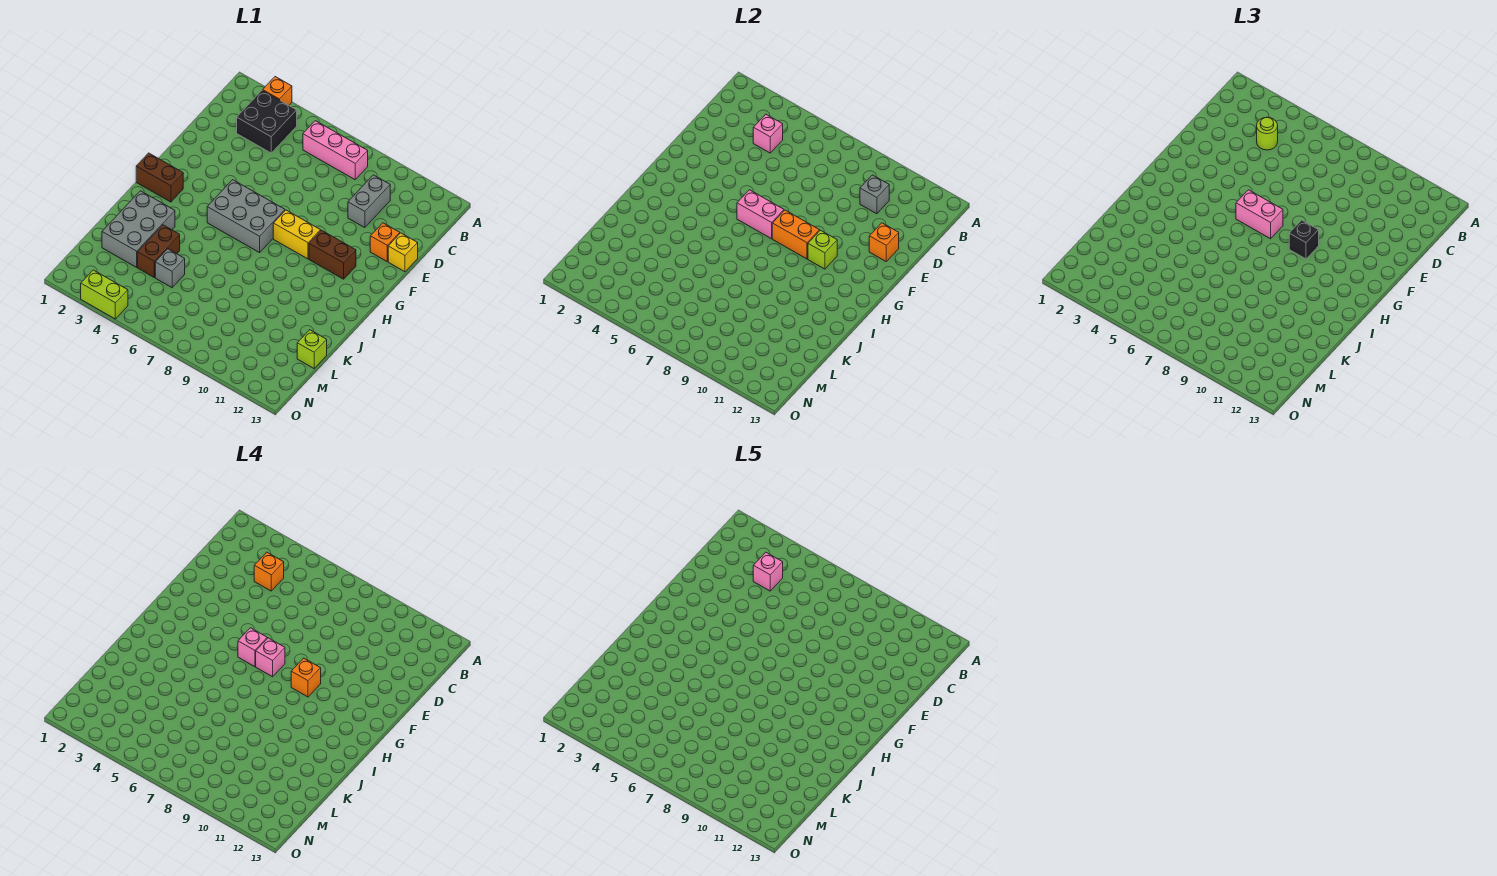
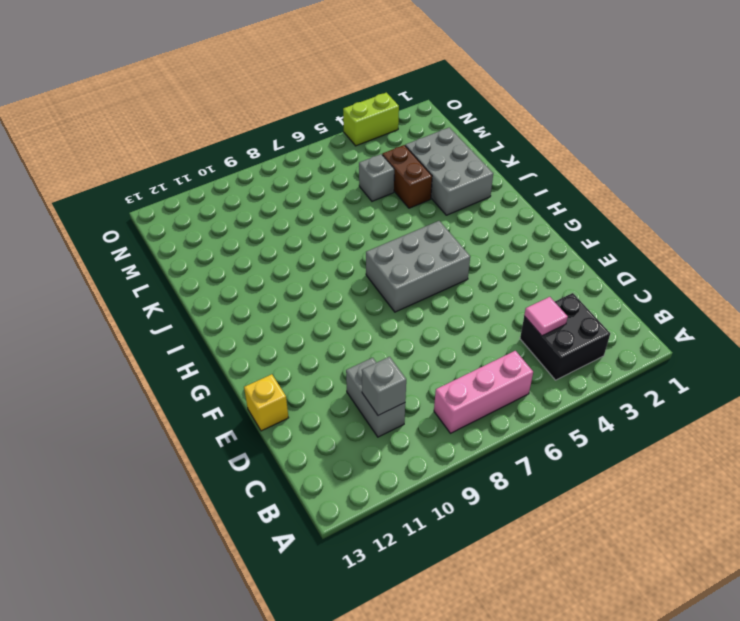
pink tile C4 level 2 -> pink brick C4 level 2
none -> orange brick A3 level 1
none -> orange brick E12 level 1
none -> yellow brick G8:G9 level 1

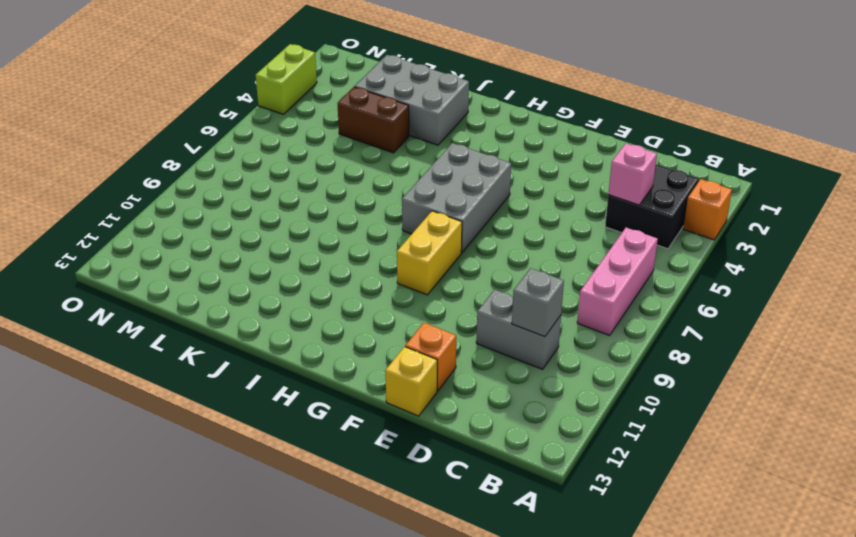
none -> brown brick G10:G11 level 1
none -> brown brick H1:H2 level 1
none -> grey brick L5 level 1

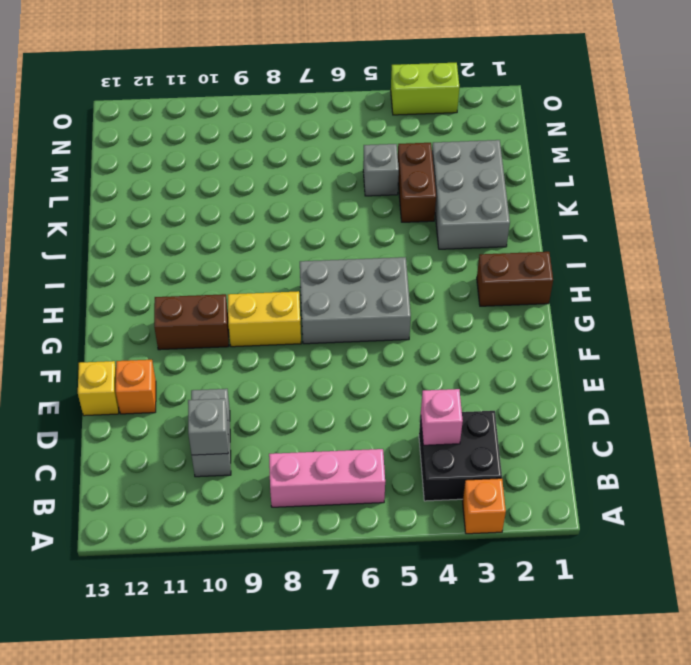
none -> lime brick L13 level 1
none -> orange brick E12 level 2
none -> pink brick G6:G7 level 2

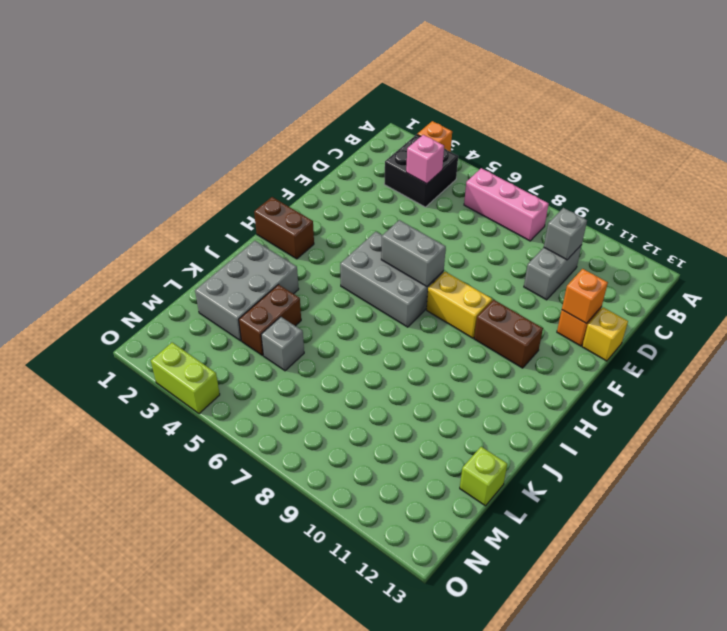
grey brick G6:G7 level 2 -> pink brick G6:G7 level 2
none -> orange brick G8:G9 level 2
none -> lime brick G10 level 2
none -> lime round brick C4 level 3

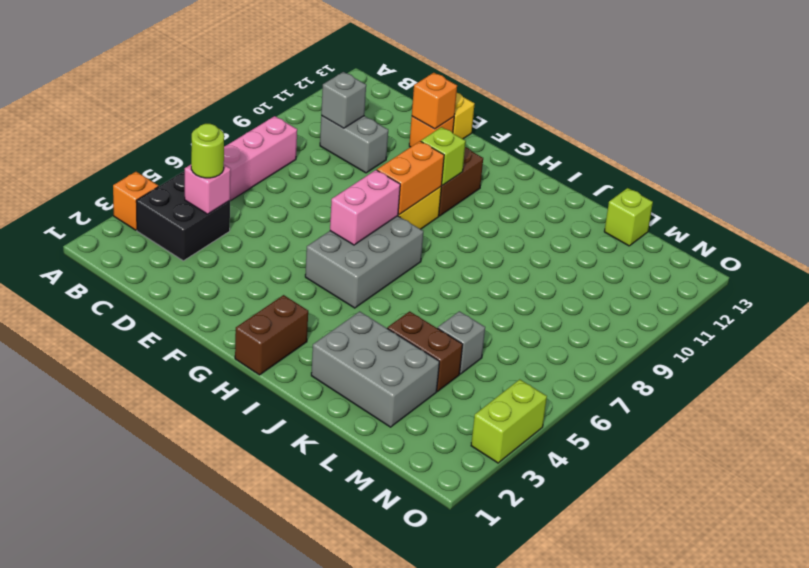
none -> pink brick G6:G7 level 3
none -> black brick G9 level 3
none -> orange brick C4 level 4

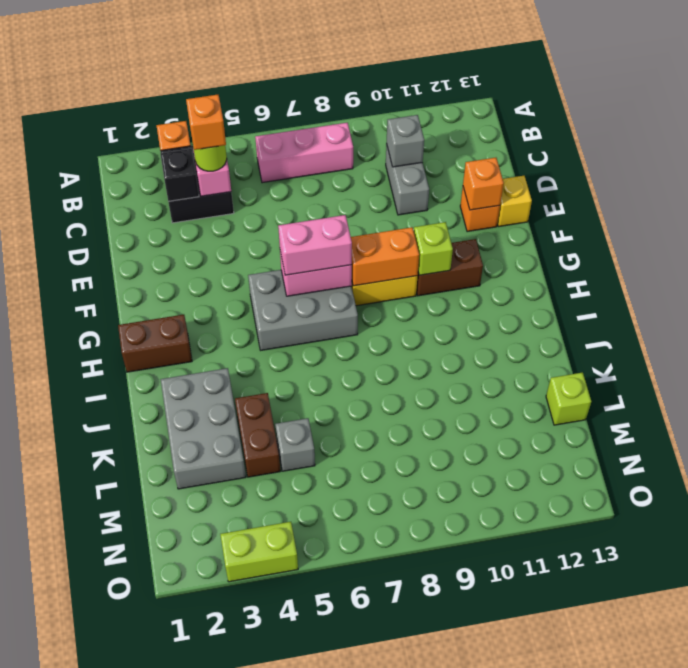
black brick C3 level 2 -> black brick G9 level 3
none -> pink brick G6 level 4
none -> pink brick G7 level 4
none -> orange brick G9 level 4

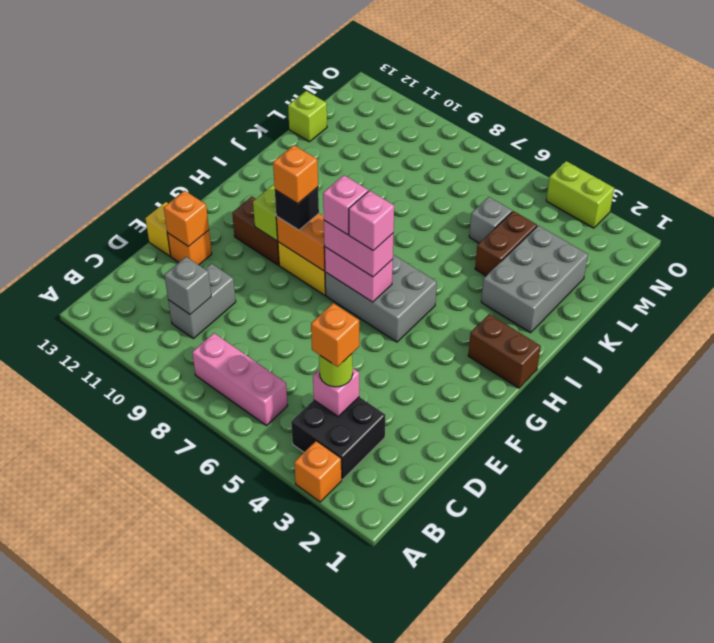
none -> pink brick C4 level 5

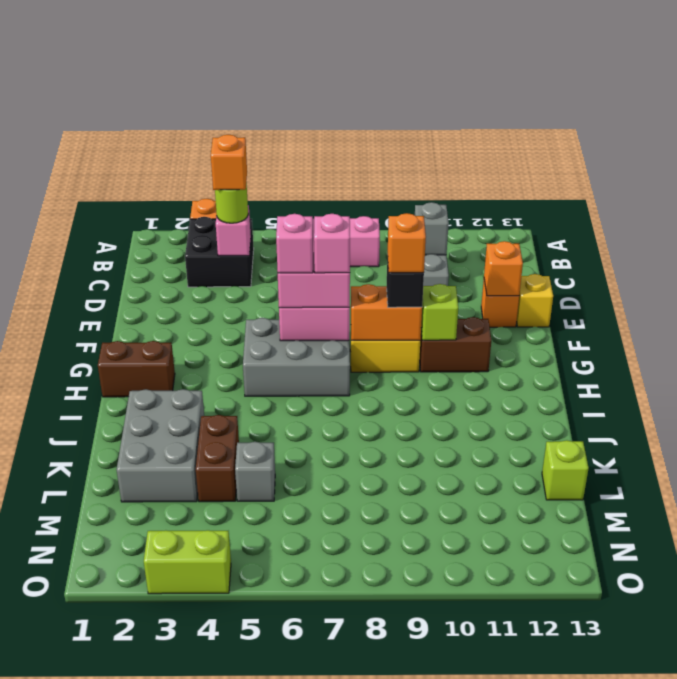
none -> pink brick C4 level 5

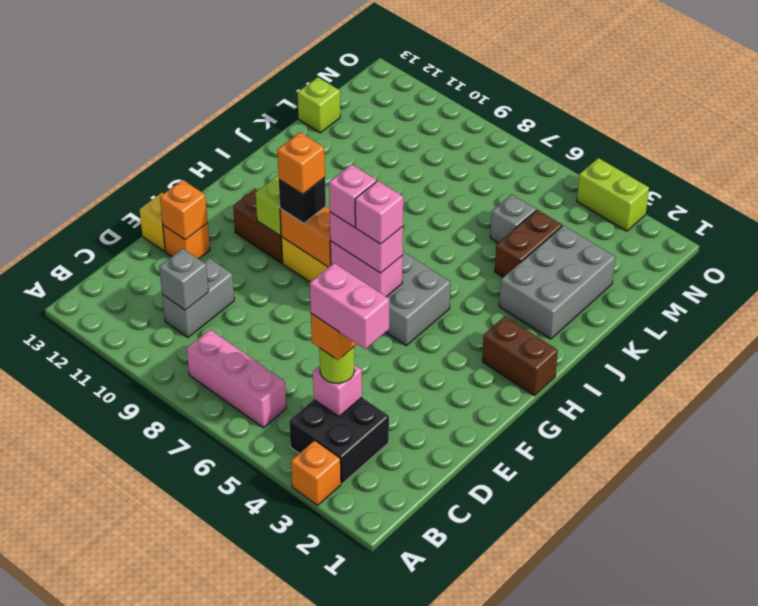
pink brick C3:C4 level 5 -> pink brick C4 level 5

